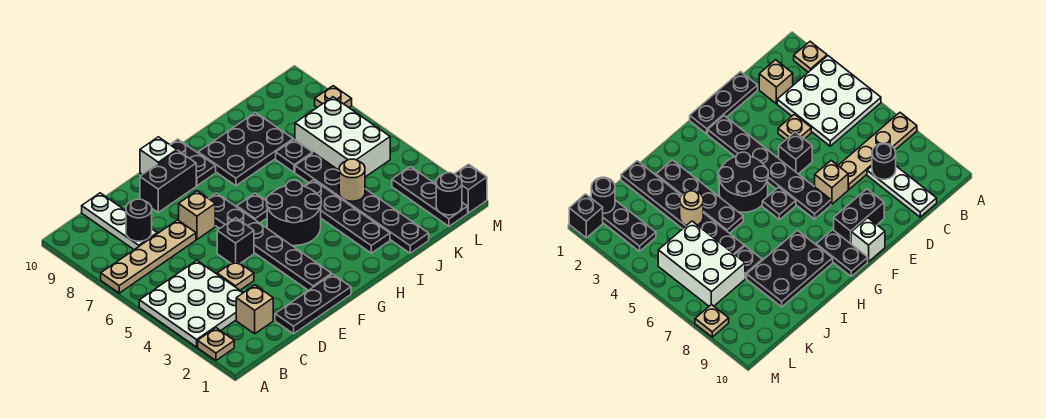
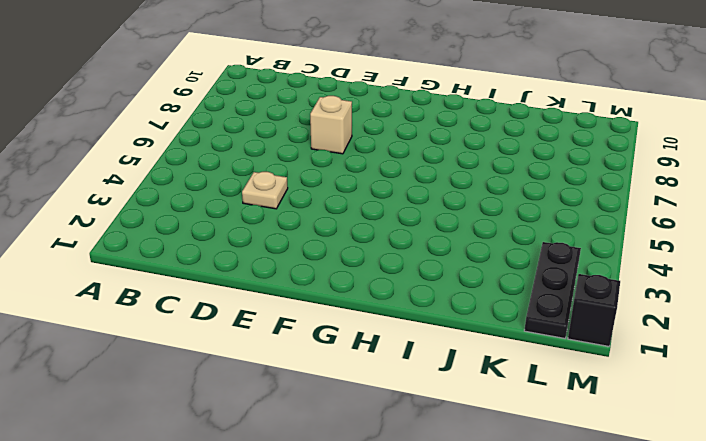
none -> tan plate A2 level 1
none -> white plate A3:C5 level 1
none -> tan plate A7:D7 level 1

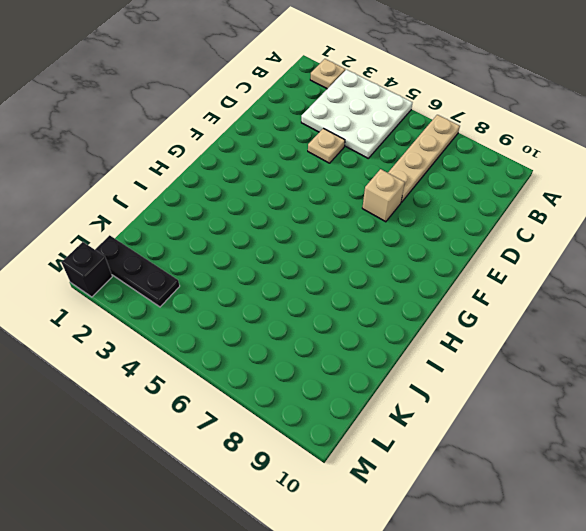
none -> tan brick C2 level 1
none -> white plate C8:C10 level 1
none -> black plate D1:F1 level 1

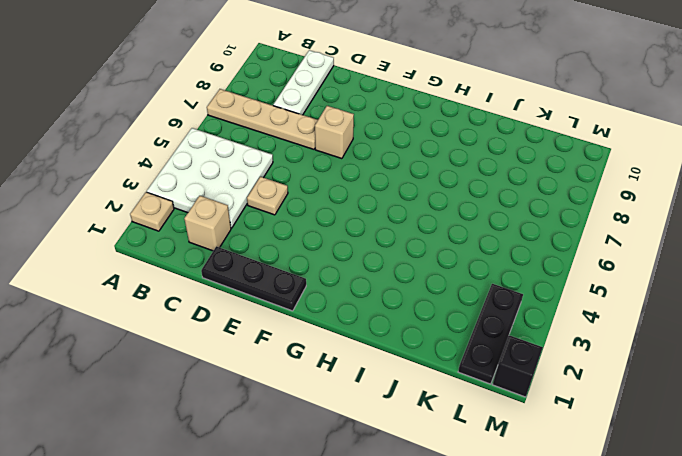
none -> black brick E5 level 1
none -> black brick E9:F9 level 1
none -> black plate F2:F7 level 1

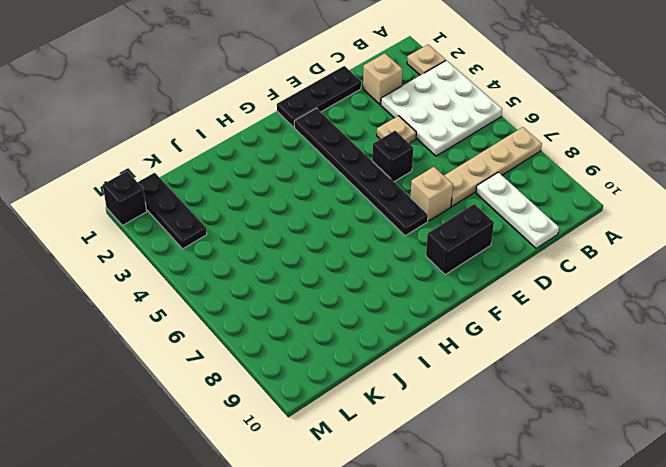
none -> white brick F10 level 1
none -> black round brick G4:H5 level 1
none -> black plate G6 level 1

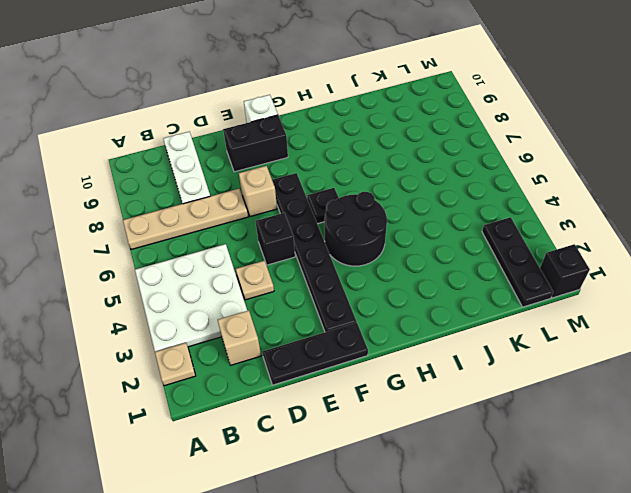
none -> black plate G9:G10 level 1
none -> black plate H8:J9 level 1
none -> black plate I2:I5 level 1

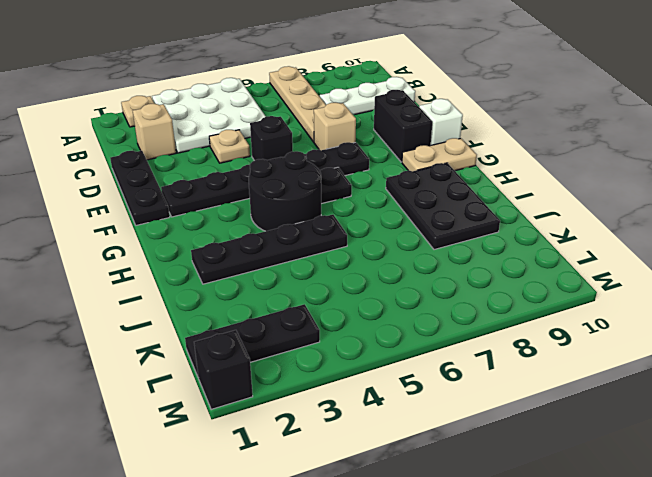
tan plate G9:G10 level 1 -> black plate G9:G10 level 1
none -> black plate J1:J6 level 1
none -> black plate J7 level 1
none -> white brick K5:L7 level 1

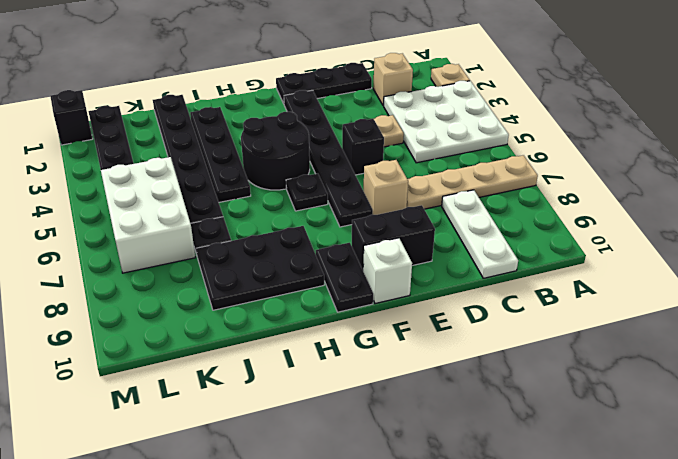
none -> tan plate M8 level 1
none -> black round brick C8 level 2
none -> tan round brick J4 level 2

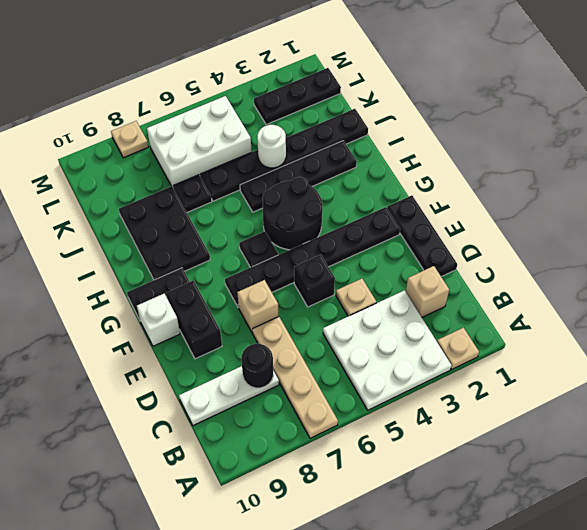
white round brick J4 level 2 -> tan round brick J4 level 2
none -> black brick M1 level 1
none -> black round brick L1 level 2

